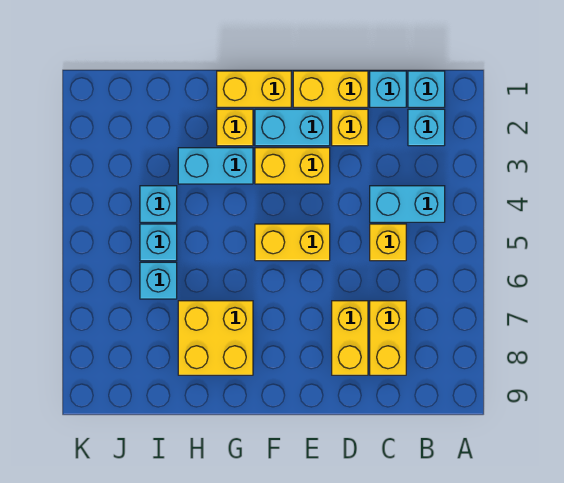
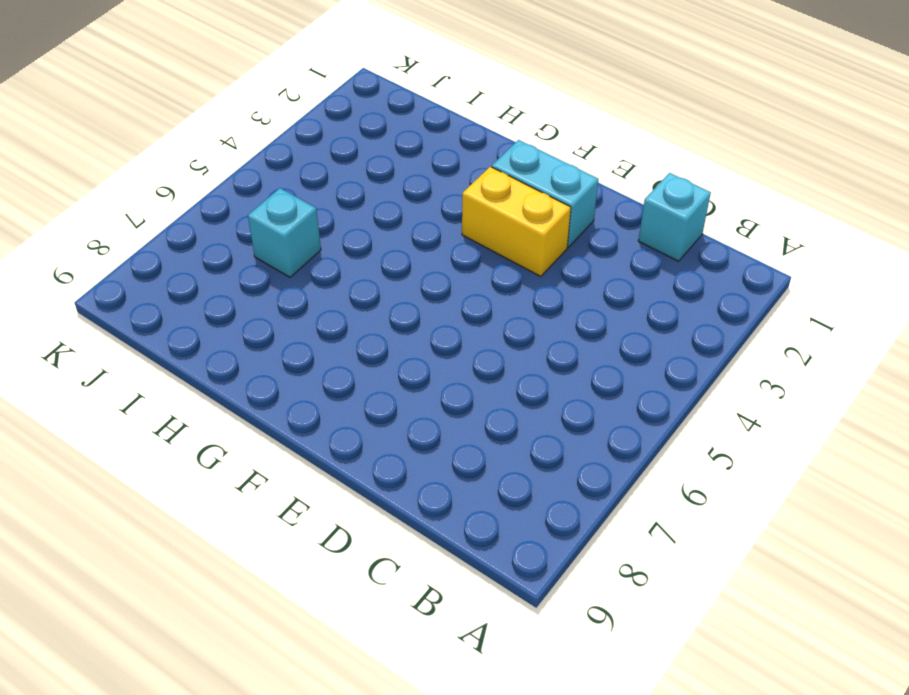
none -> cyan brick B1 level 1
none -> cyan brick B2 level 1
none -> cyan brick B4:C4 level 1

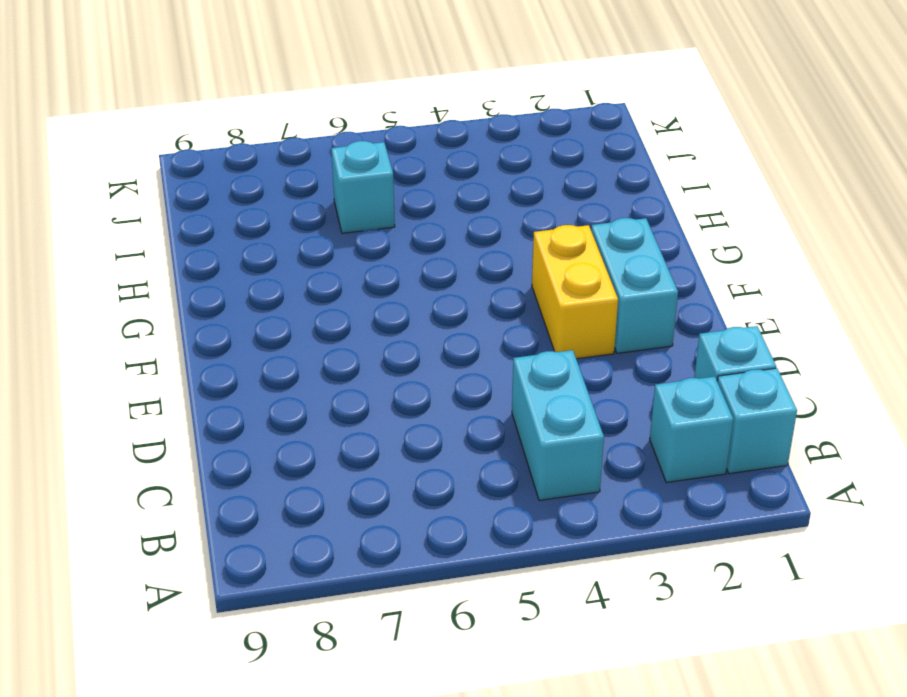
none -> yellow brick C5 level 1
none -> yellow brick C7:C8 level 1
none -> yellow brick D1:E1 level 1

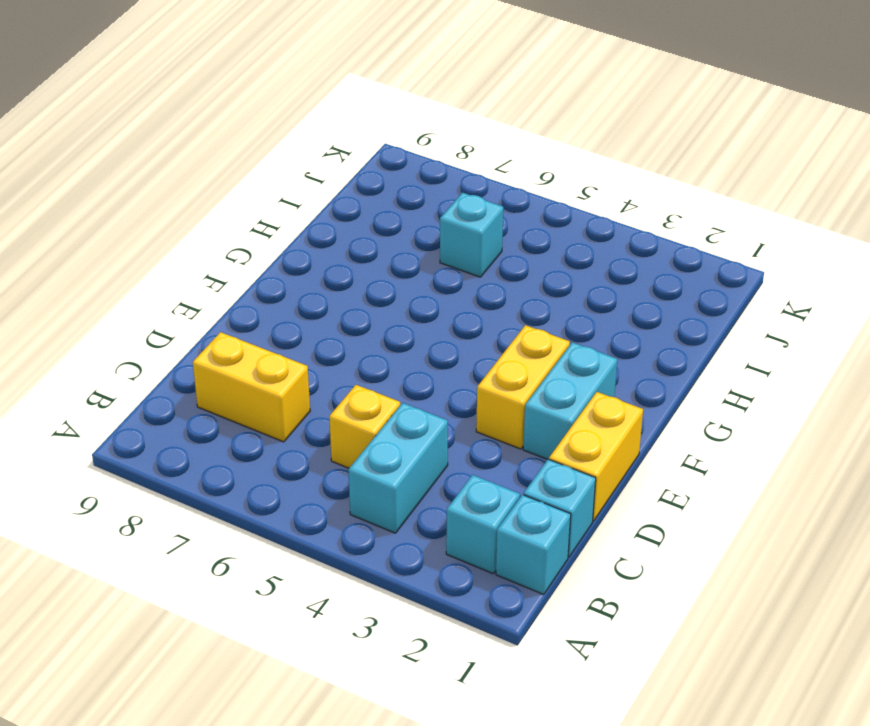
none -> yellow brick D2 level 1
none -> yellow brick D7:D8 level 1
none -> yellow brick E5:F5 level 1

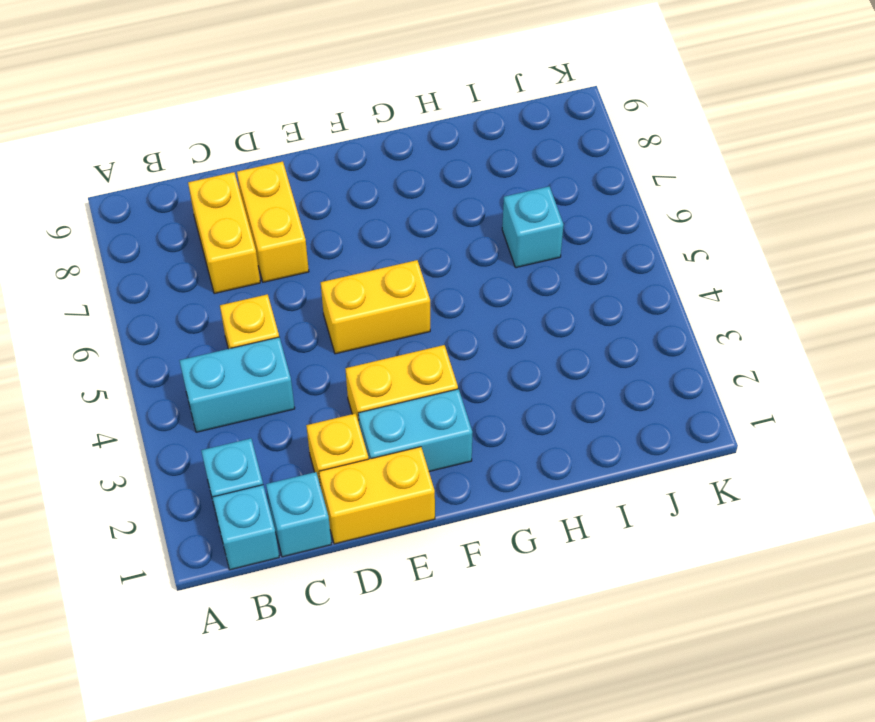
none -> yellow brick F1:G1 level 1
none -> yellow brick G2 level 1
none -> cyan brick G3:H3 level 1

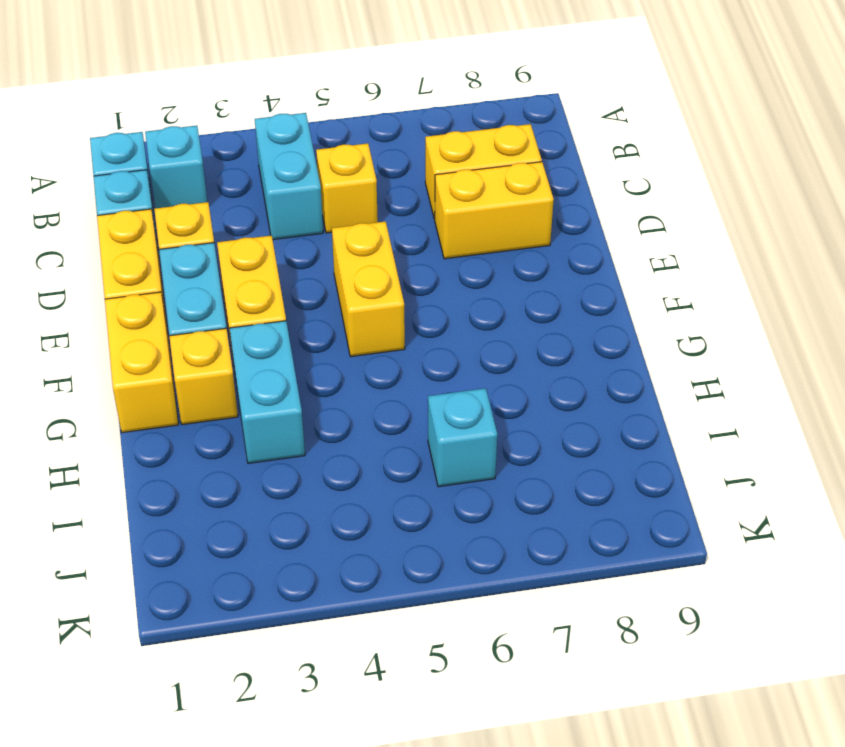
none -> yellow brick G7:H8 level 1
none -> cyan brick I4 level 1
none -> cyan brick I5 level 1

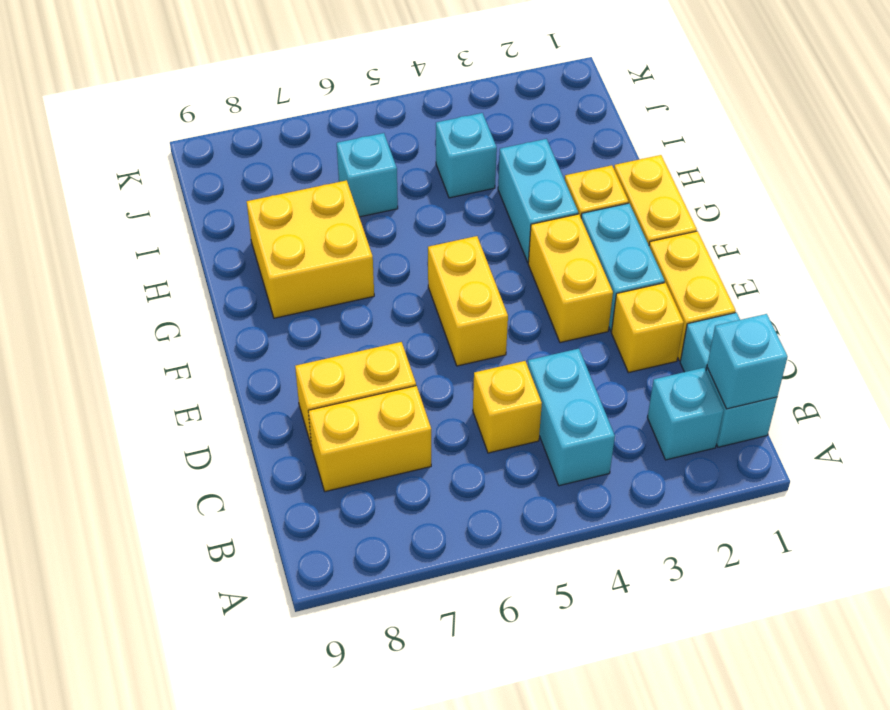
cyan brick B1 level 2 -> cyan brick I5 level 1

